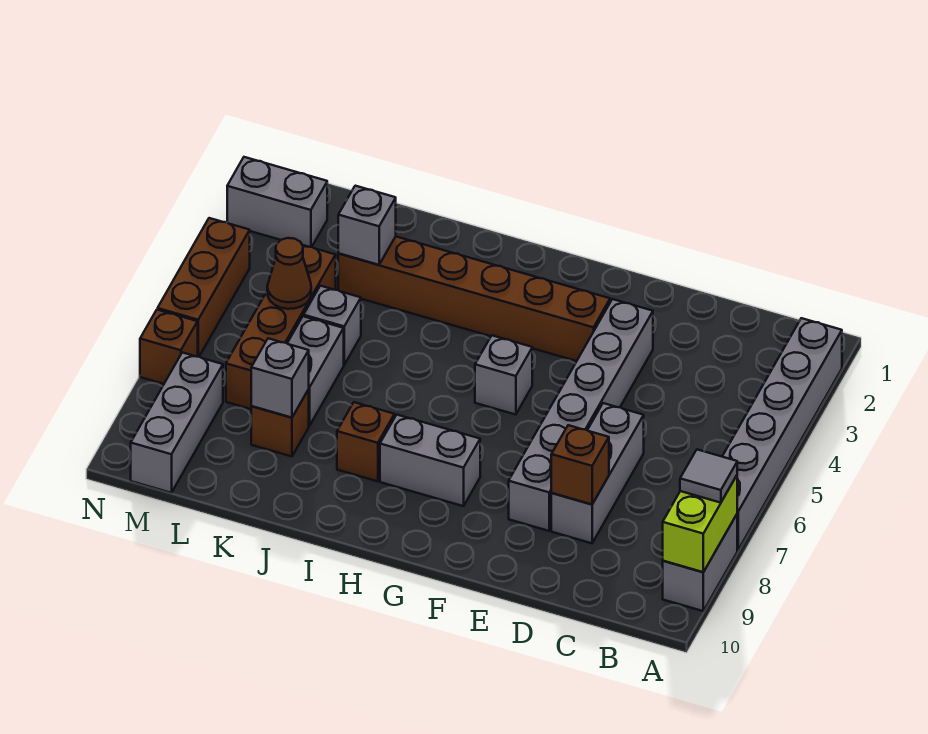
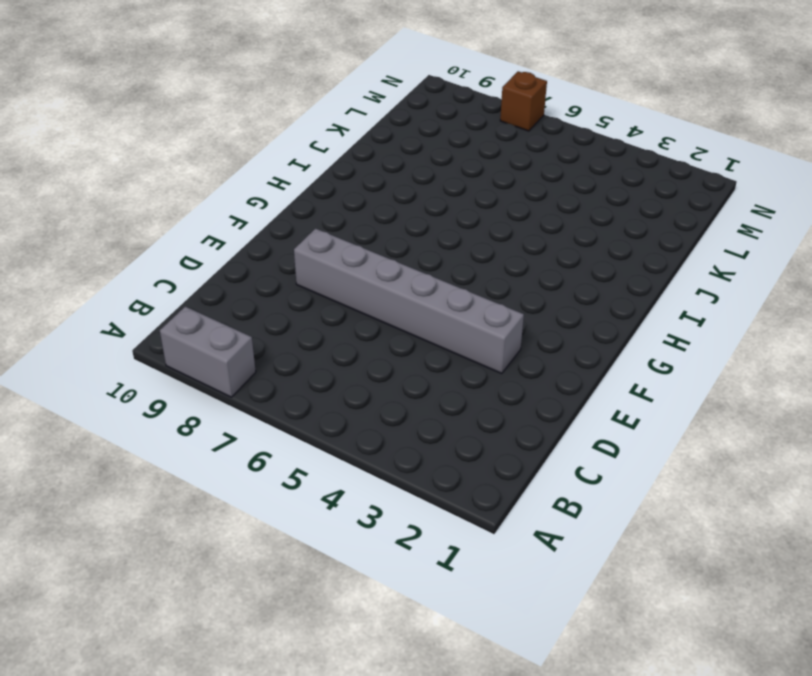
none -> grey brick A2:A7 level 1
none -> grey brick D6:D8 level 1
none -> brown brick F3:K3 level 1

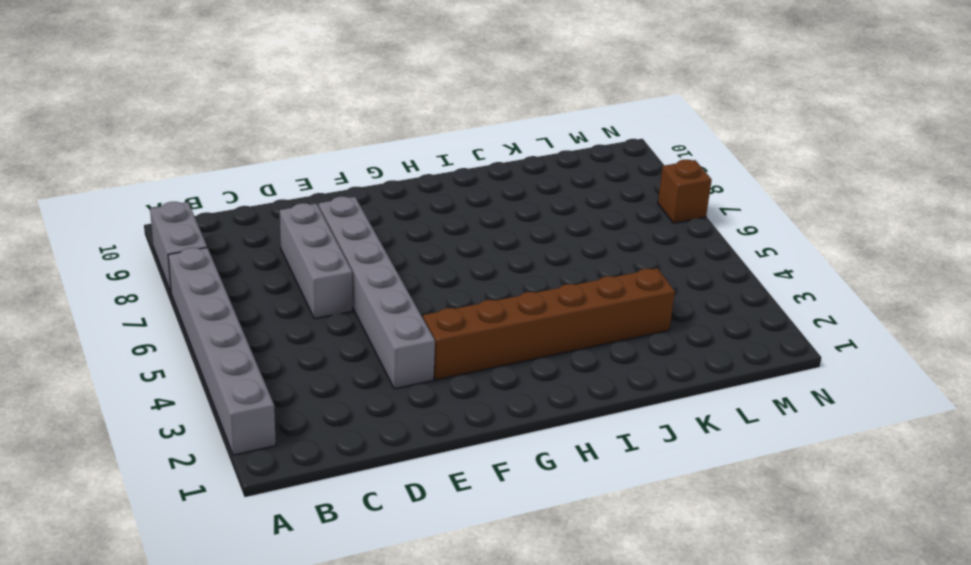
none -> grey brick G5 level 1
none -> grey brick G8:H8 level 1
none -> brown brick I8 level 1

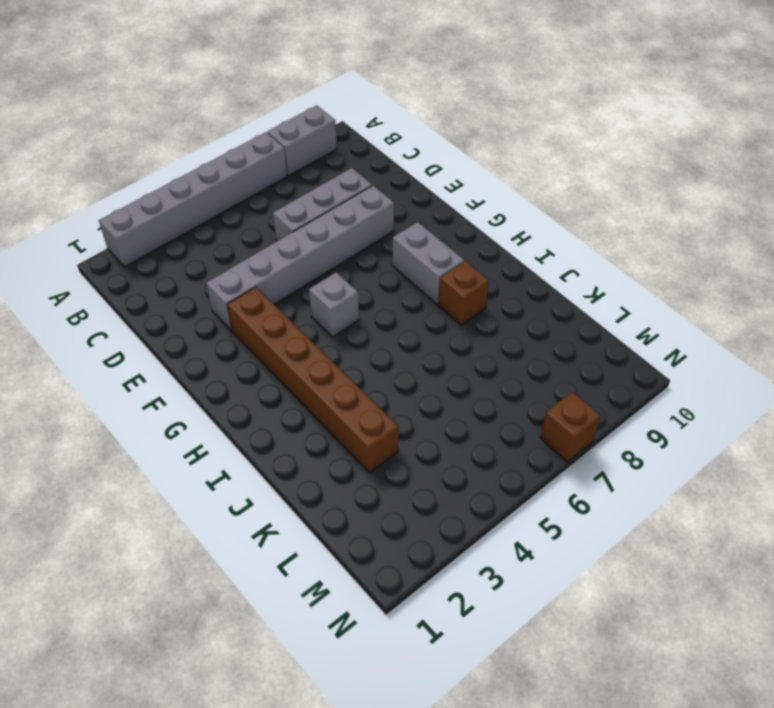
none -> grey brick K5 level 1
none -> grey brick K6:K7 level 1
none -> brown brick K8 level 1

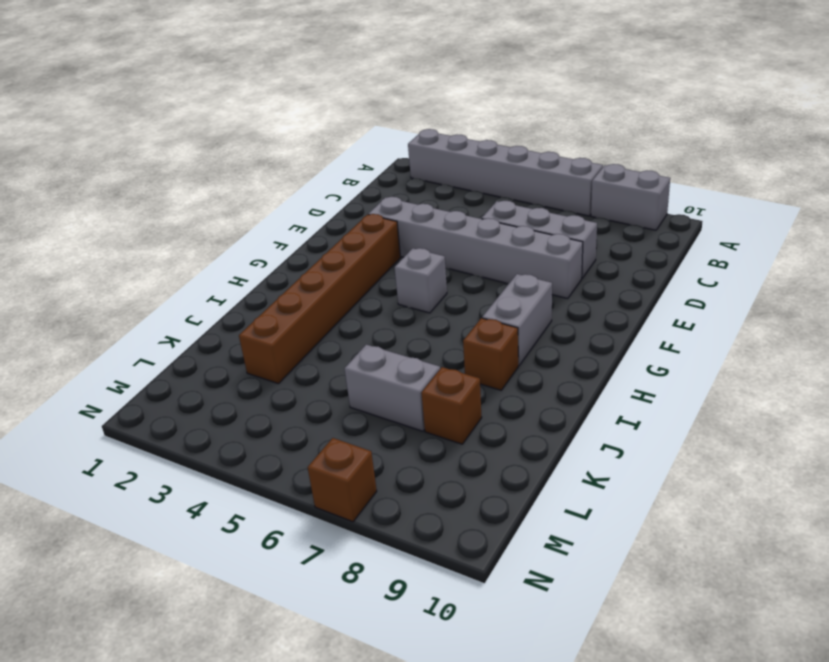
none -> grey brick K5 level 1
none -> brown brick L4:L7 level 1
none -> grey brick M2:N2 level 1

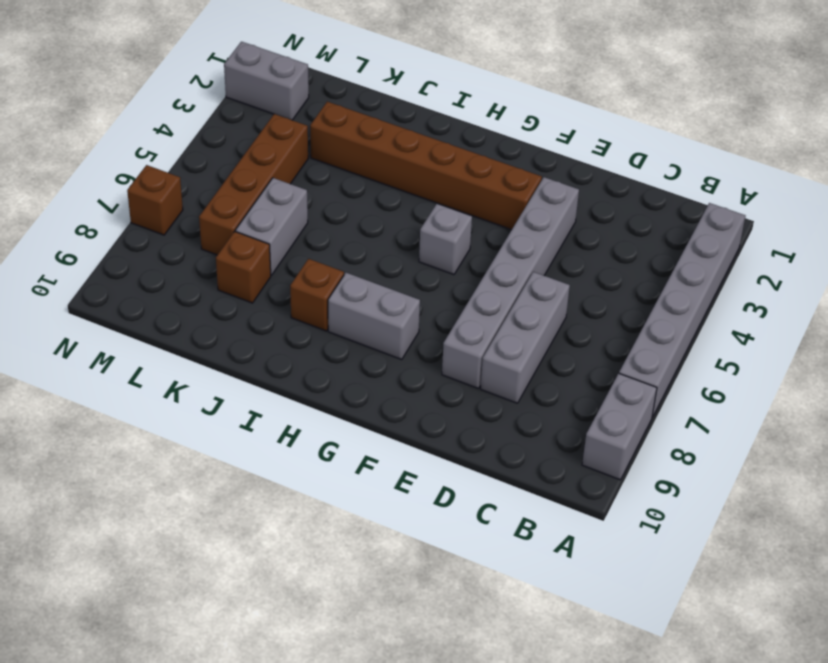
none -> grey brick K5 level 1
none -> grey brick M8:M10 level 1
none -> brown brick N4:N6 level 1

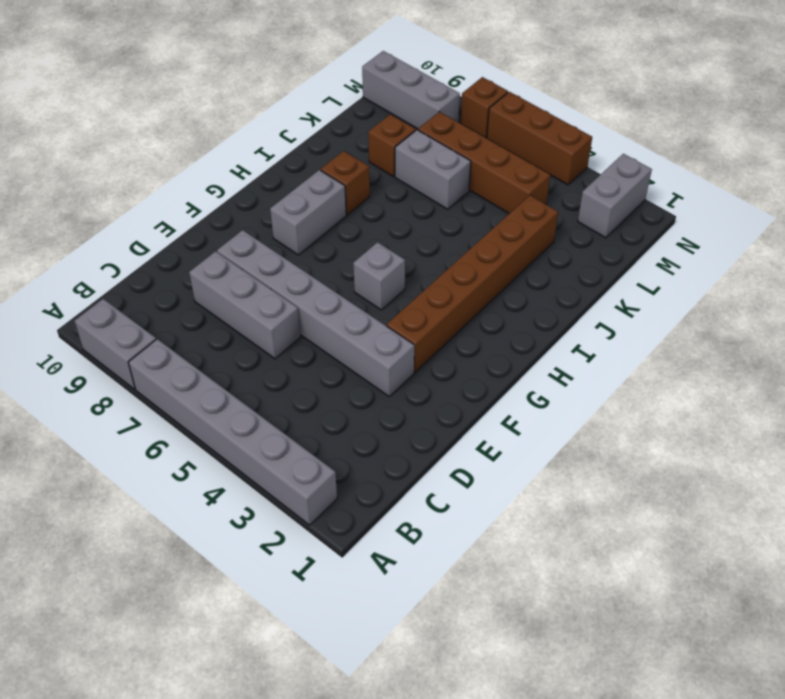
none -> grey brick K5 level 1
none -> lime brick A8:A9 level 2
none -> brown brick D8 level 2

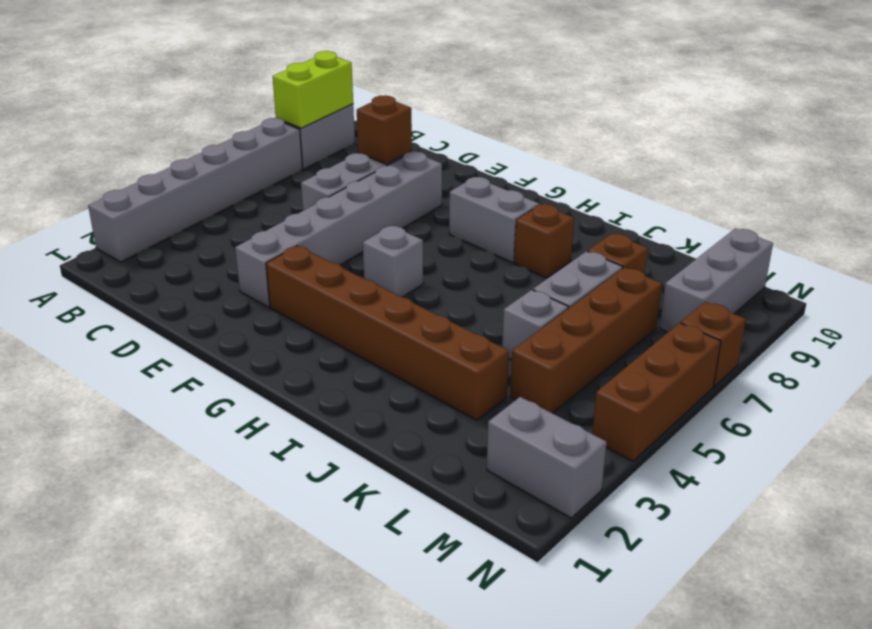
none -> grey brick K3 level 2
none -> grey brick K8 level 2
none -> brown cone L5 level 2

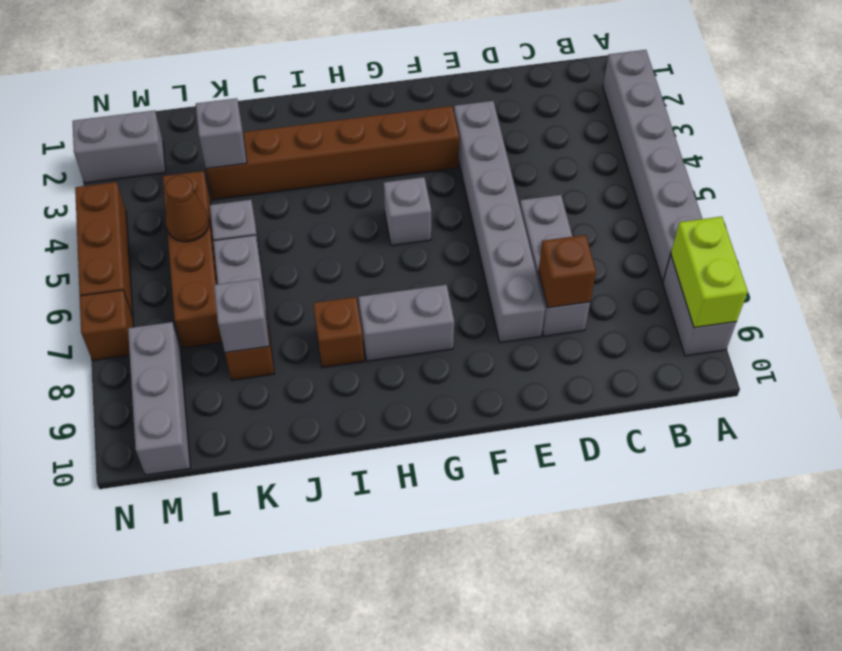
none -> grey tile A8 level 3

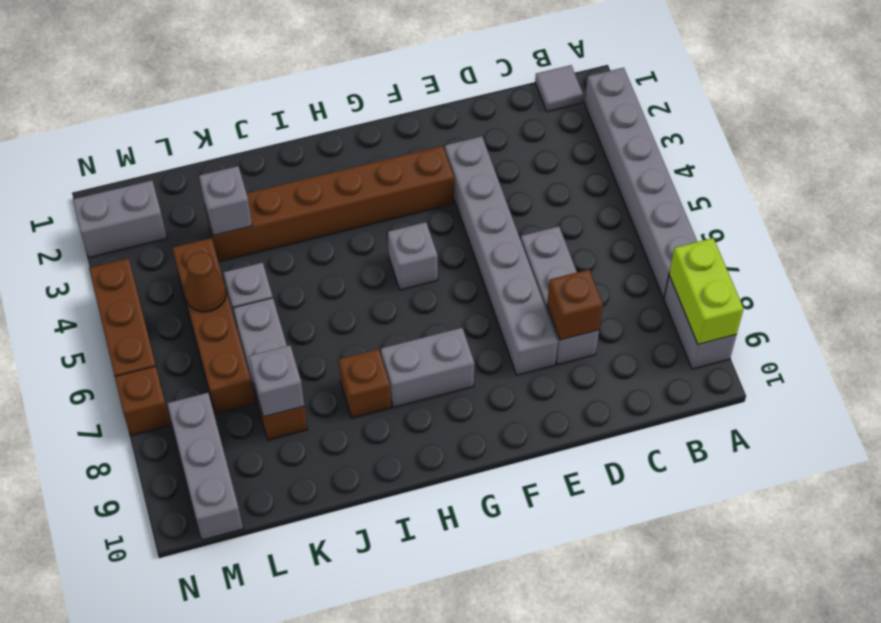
grey tile B1 level 1 -> grey tile A8 level 3

